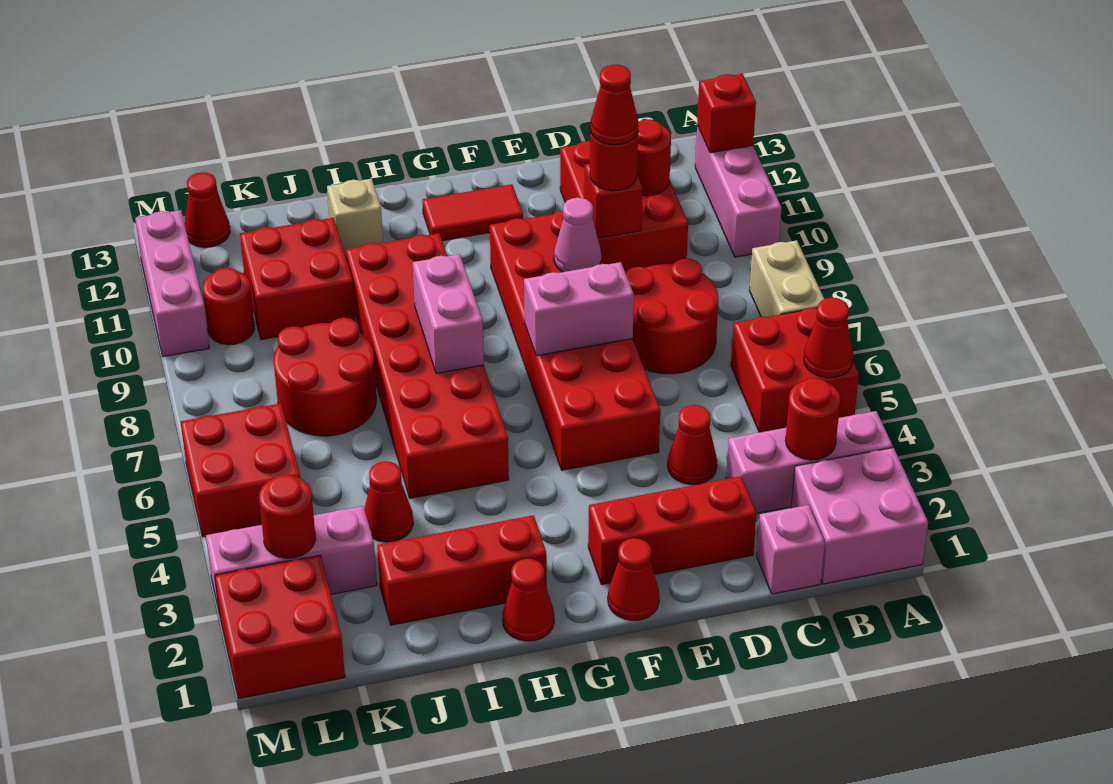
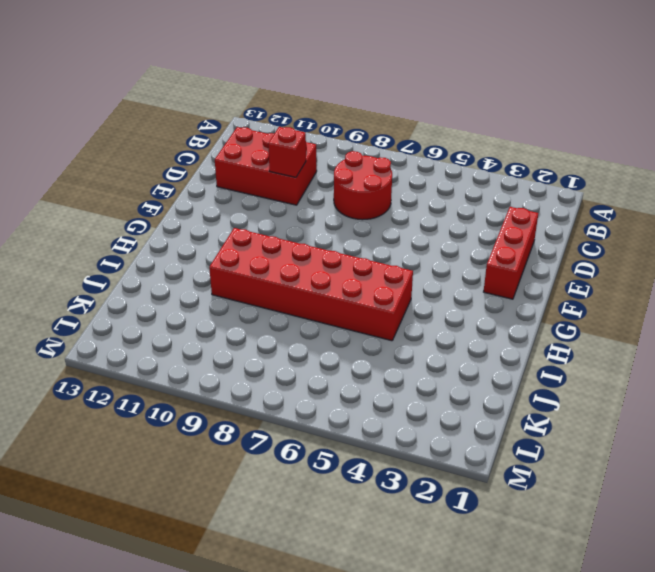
none -> pink brick A1:B2 level 1
none -> pink brick A3:C3 level 1
none -> red brick A5:B6 level 1
none -> tan brick A7:A8 level 1

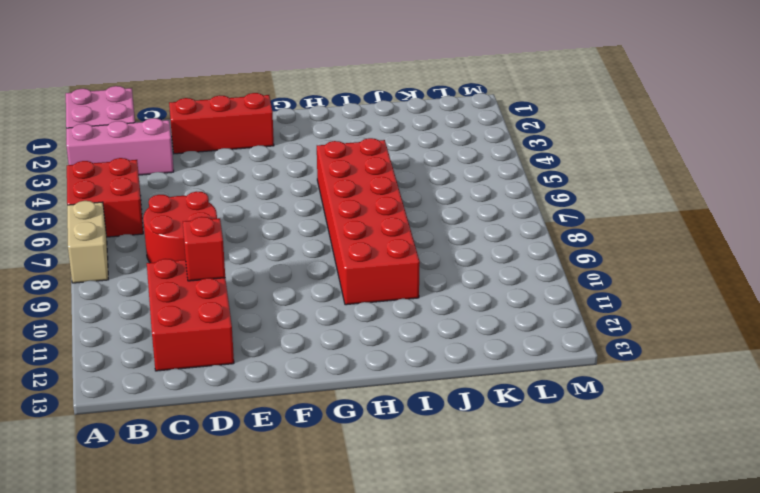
none -> pink brick A10:A12 level 1
none -> pink brick C1 level 1
none -> red cone D4 level 1
none -> red brick E5:F10 level 1

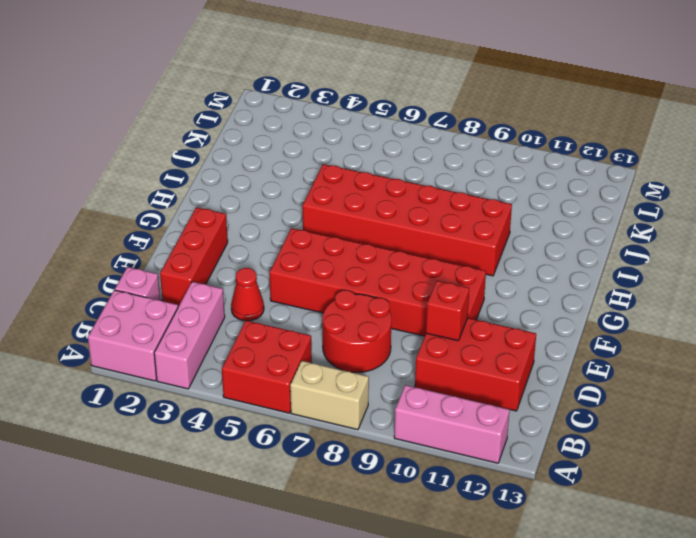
none -> red cone F1 level 1
none -> red tile F12:G12 level 1
none -> red cone H1 level 1
none -> red brick H2:J2 level 1

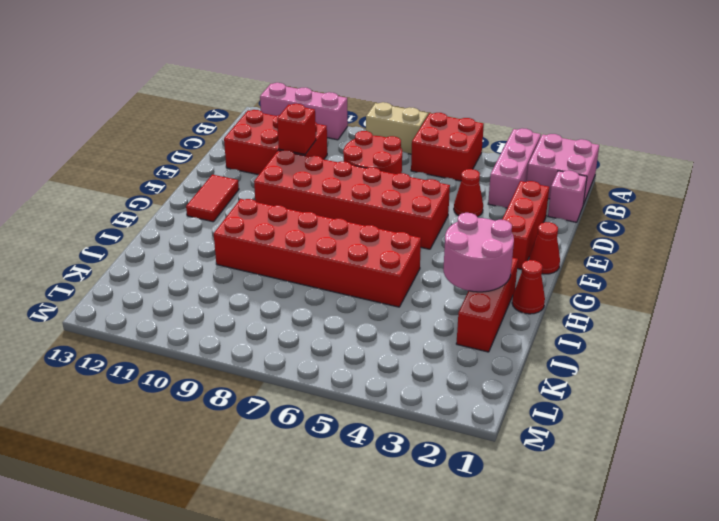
pink round brick H2:I3 level 2 -> none
none -> tan brick I12 level 1
none -> red cone J4 level 1
none -> red round brick J7:K8 level 1
none -> red brick J10:K11 level 1

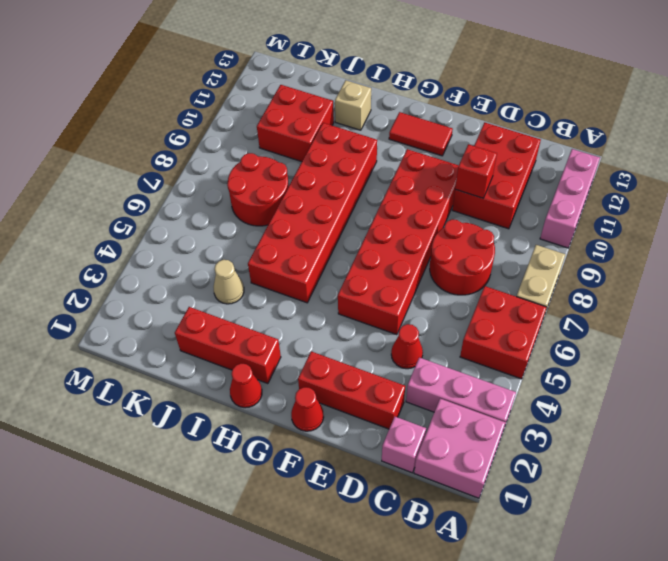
tan cone J4 level 1 -> red cone J4 level 1
none -> pink brick K3:M3 level 1
none -> red brick L1:M2 level 1
none -> red brick L5:M6 level 1
none -> red round brick L10 level 1

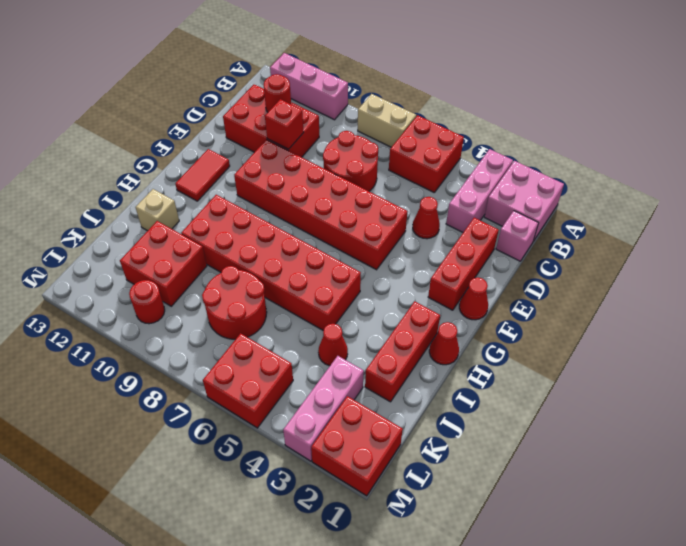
none -> red cone L13 level 1
none -> pink brick M10:M12 level 1
none -> red cone A5 level 2
none -> red brick A12 level 2

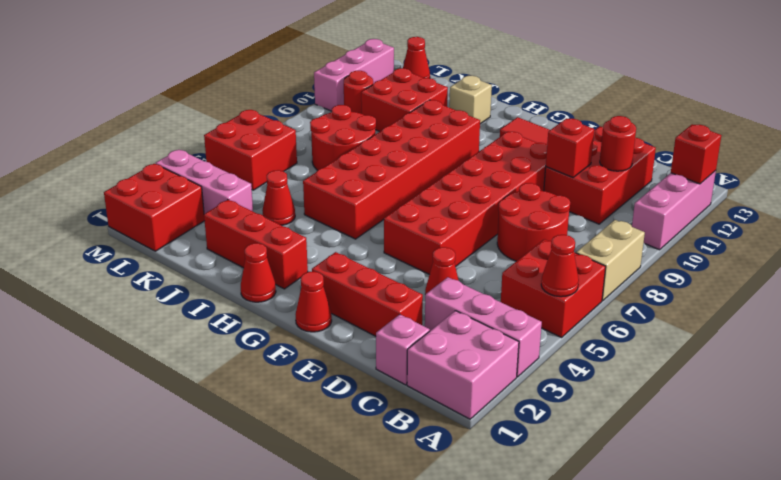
none -> red round brick B3 level 2
none -> pink brick E7:F7 level 2
none -> pink cone E9 level 2
none -> pink brick H7:H8 level 2

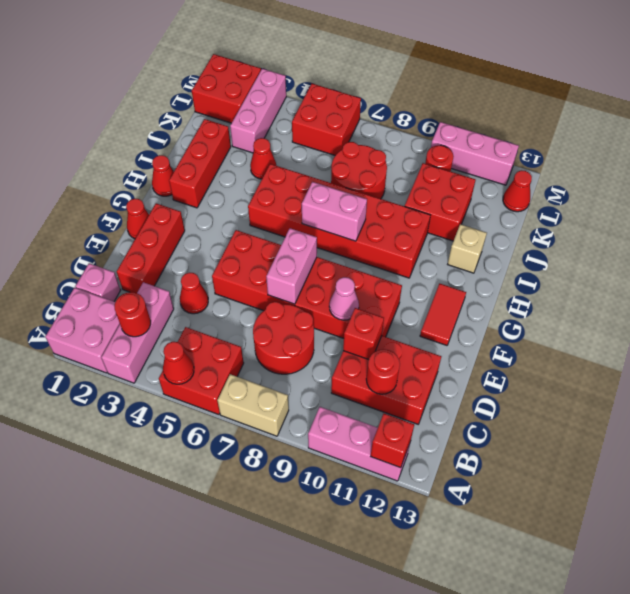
none -> red round brick L3 level 2
none -> red round brick D10 level 3
none -> red cone D10 level 4

